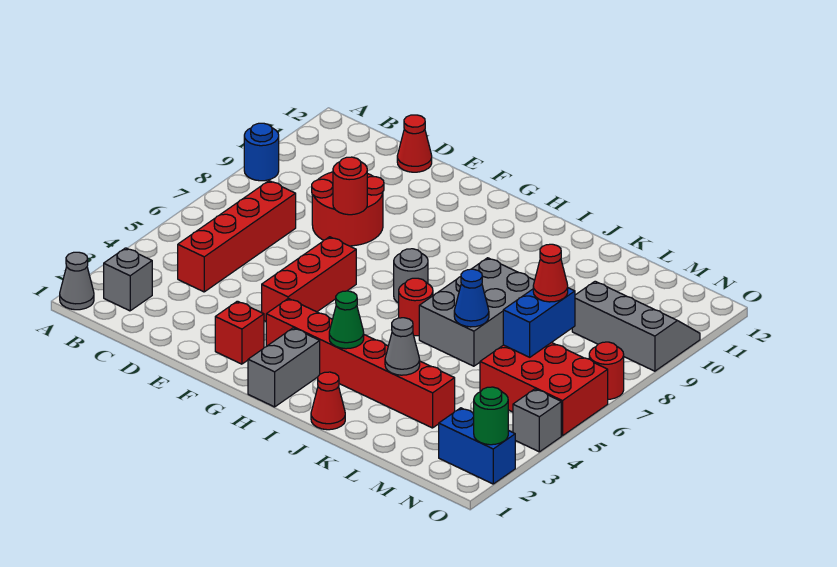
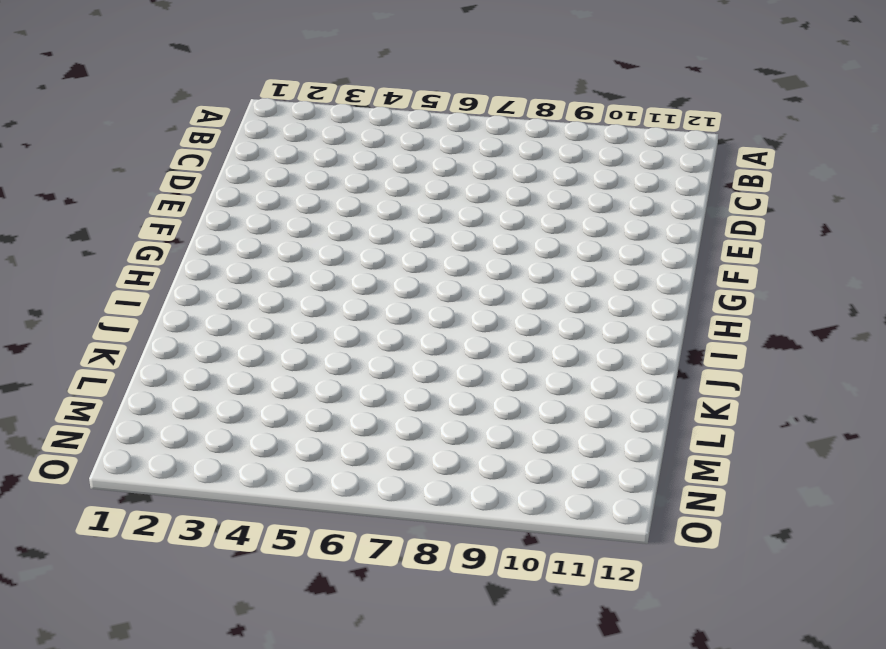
none -> grey cone A1 level 1
none -> blue round brick A9 level 1
none -> grey brick B2 level 1

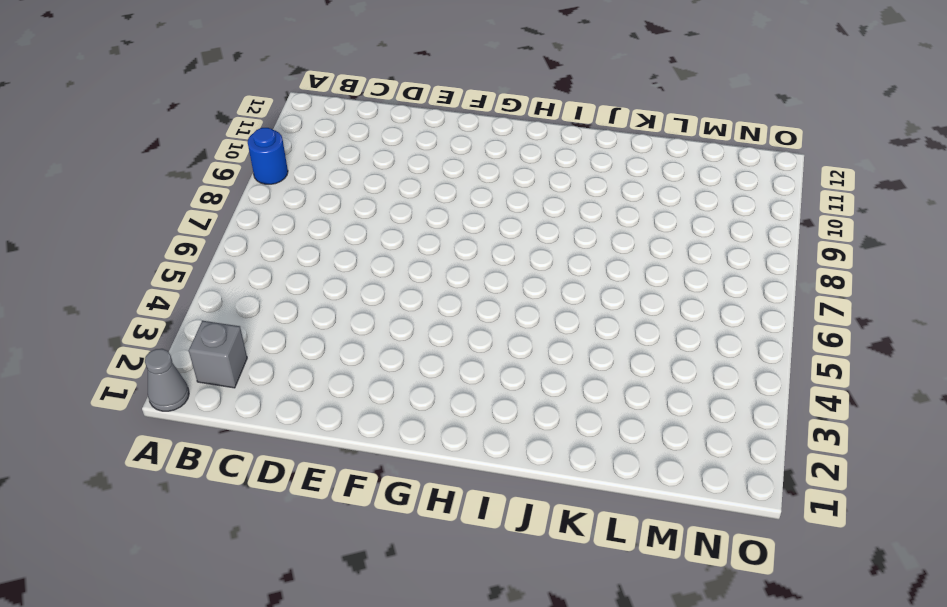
none -> red brick C4:C7 level 1
none -> red round brick D8:E9 level 1
none -> red cone D12 level 1

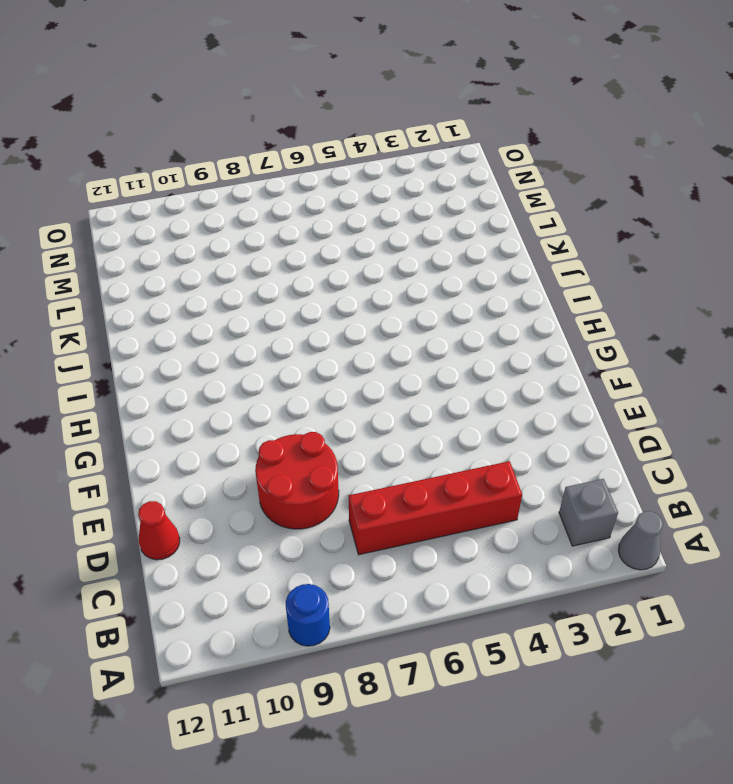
none -> red brick F2 level 1
none -> red brick F4:F6 level 1
none -> red brick G3:L3 level 1

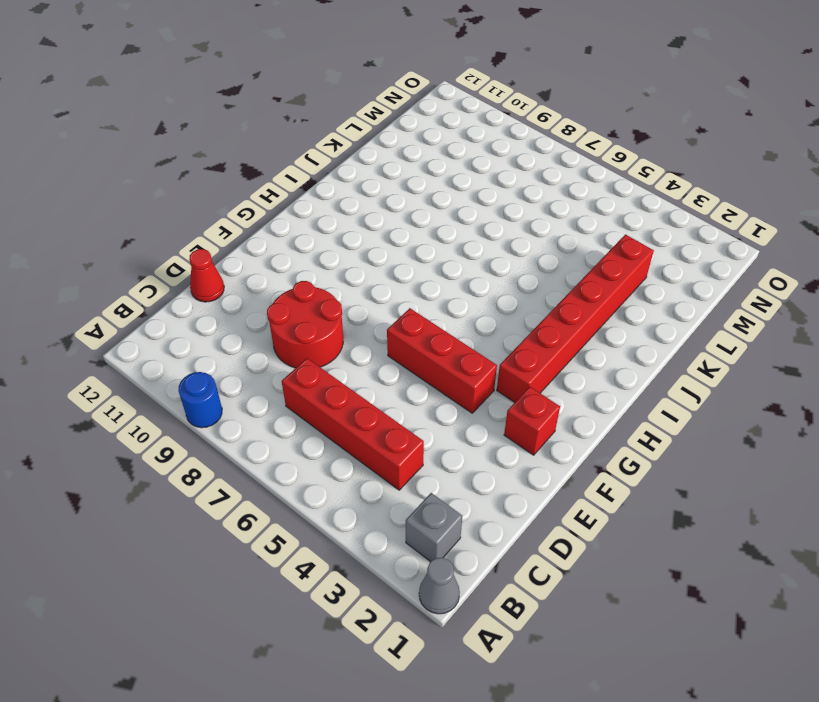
none -> grey brick H1:H2 level 1
none -> grey round brick H7 level 1
none -> red round brick I6 level 1

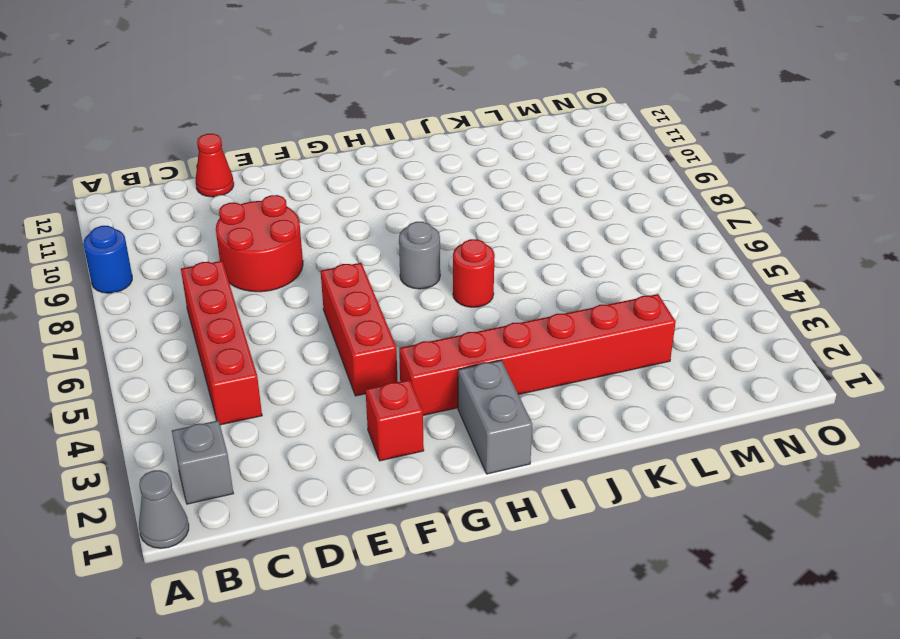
none -> red cone J1 level 1
none -> grey brick J6:K8 level 1
none -> red brick M5:O6 level 1

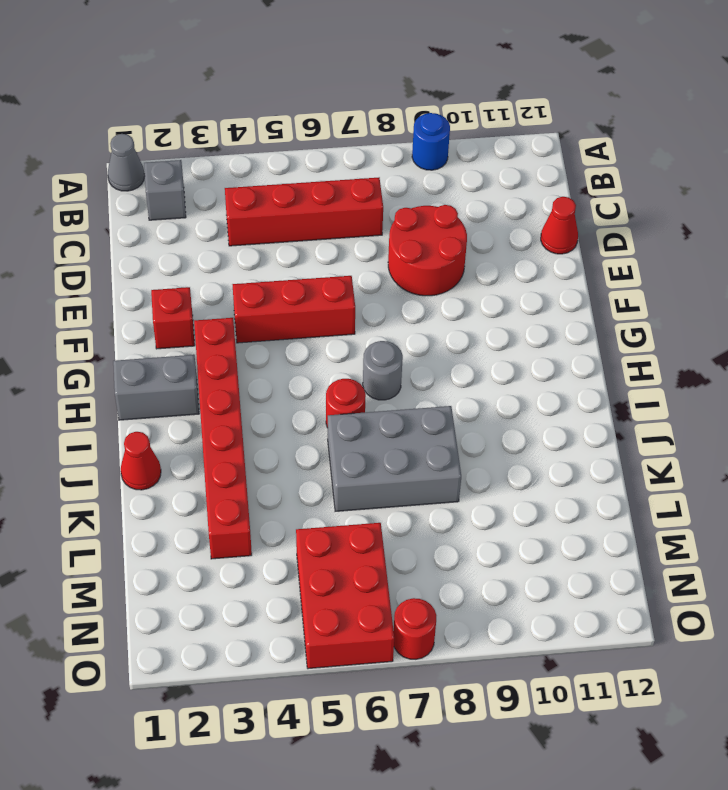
none -> grey slope M9:O10 level 1 top 9
none -> blue brick N2:O2 level 1
none -> grey brick O4 level 1

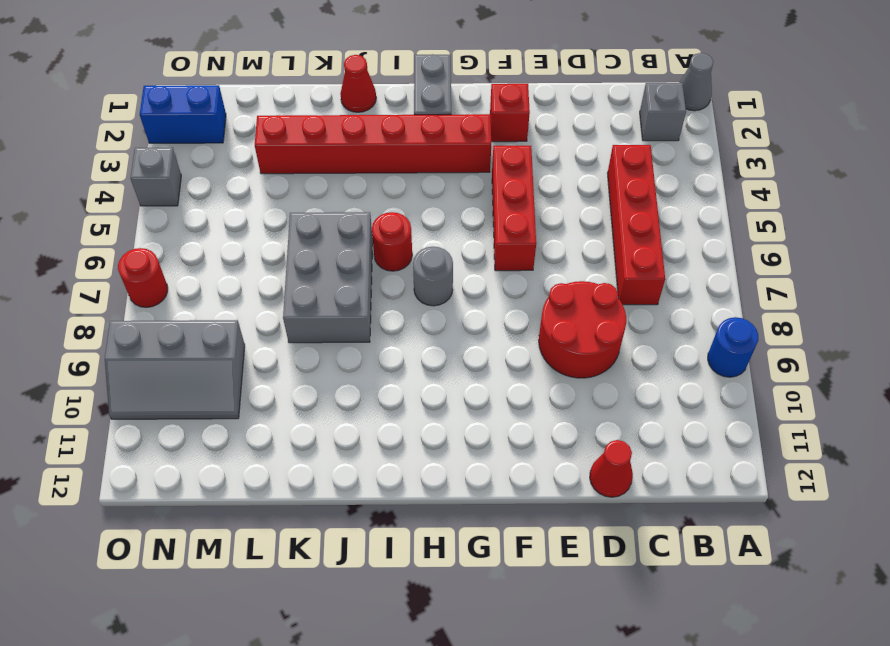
none -> red brick M5:O6 level 1
none -> red round brick E8 level 2
none -> green cone I3 level 2

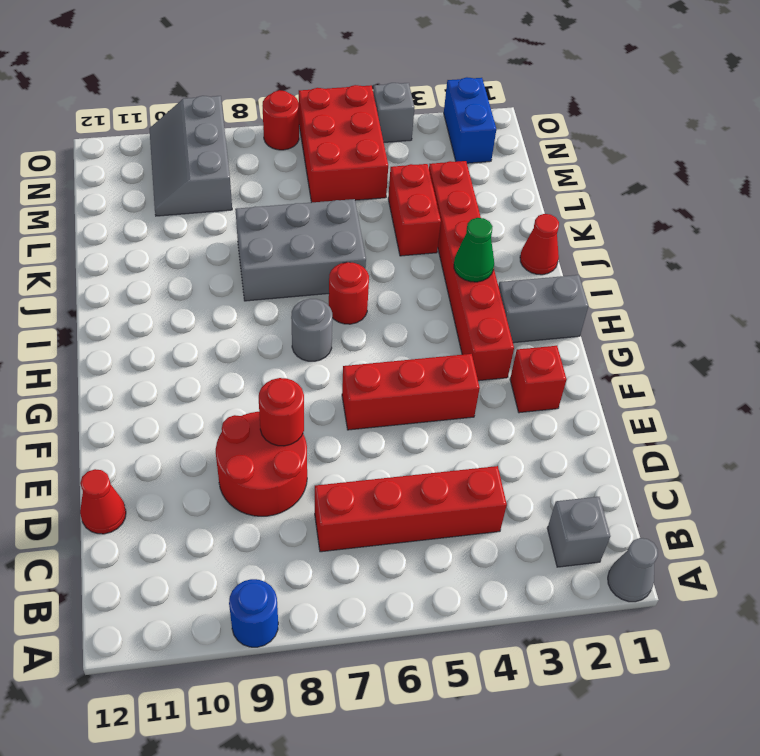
red brick K4:L4 level 1 -> none
none -> grey cone K3 level 2
none -> blue cone K6 level 2
none -> blue brick M6:M7 level 2

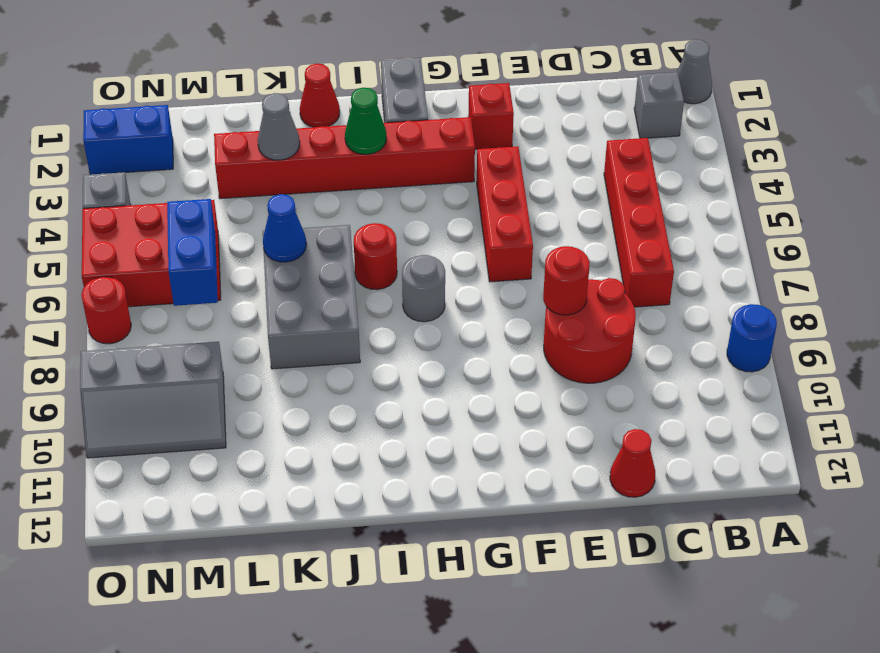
none -> green round brick O2 level 2
none -> red cone M7 level 3

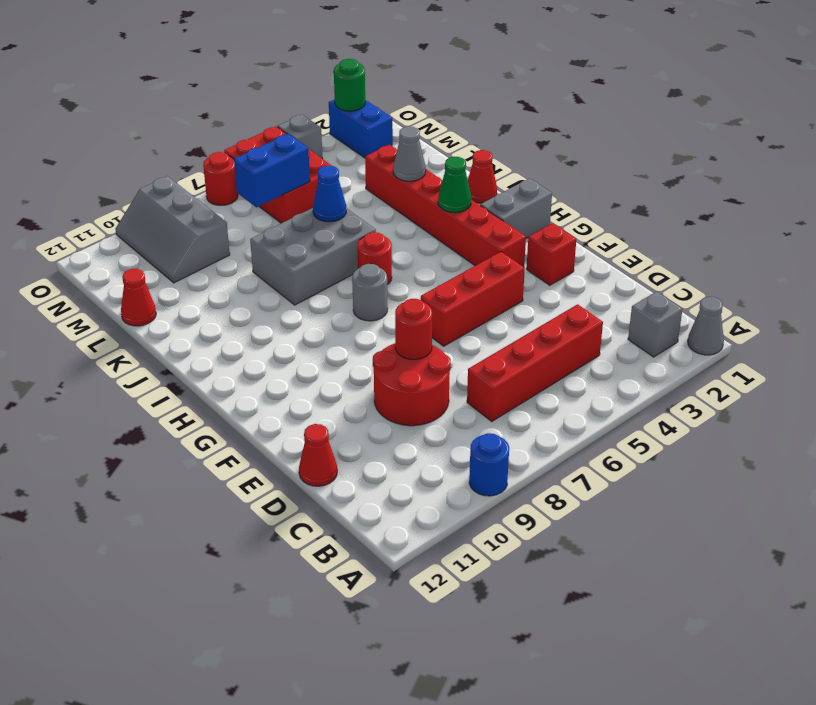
red cone L12 level 1 -> red cone M7 level 3

